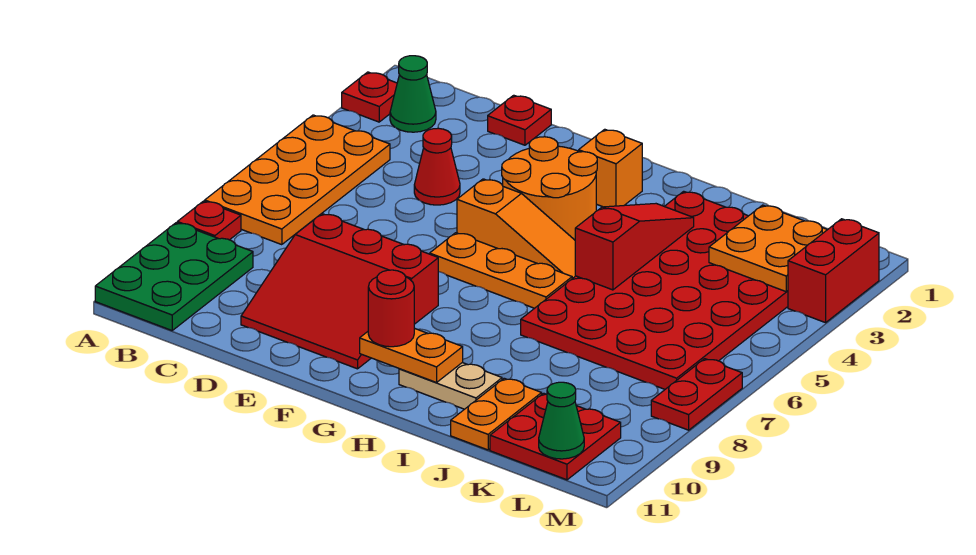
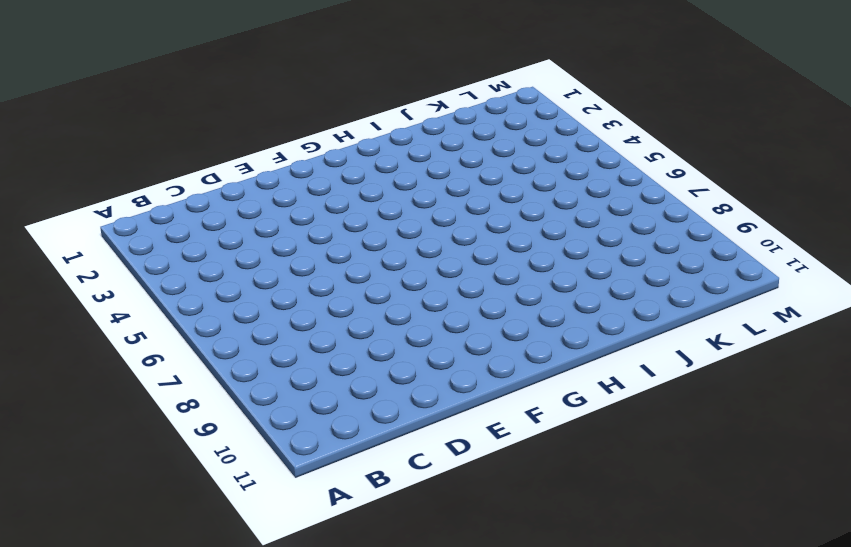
none -> red plate A2 level 1
none -> orange plate A4:B7 level 1
none -> red plate A8 level 1

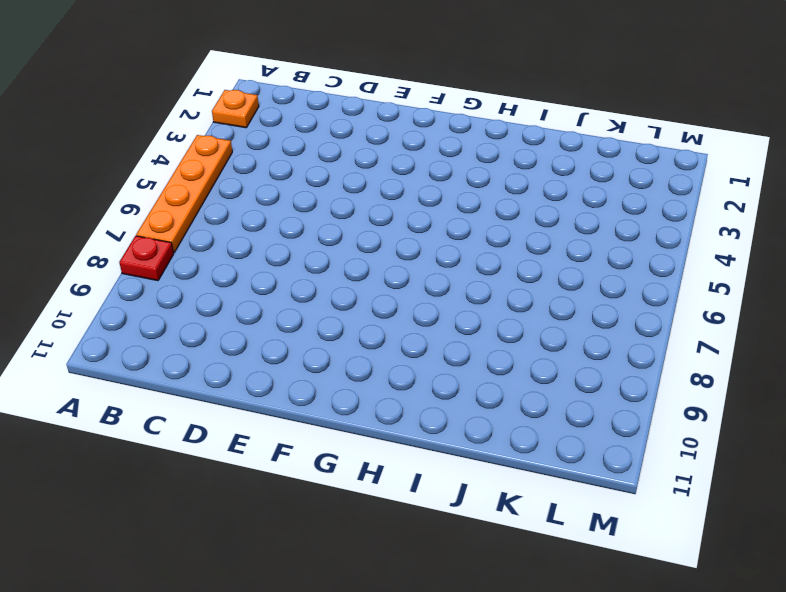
orange plate A2 level 1 -> red plate A2 level 1
orange plate A4:A7 level 1 -> orange plate A4:B7 level 1
none -> green plate A9:B11 level 1
none -> green cone B2 level 1
none -> red plate D1 level 1

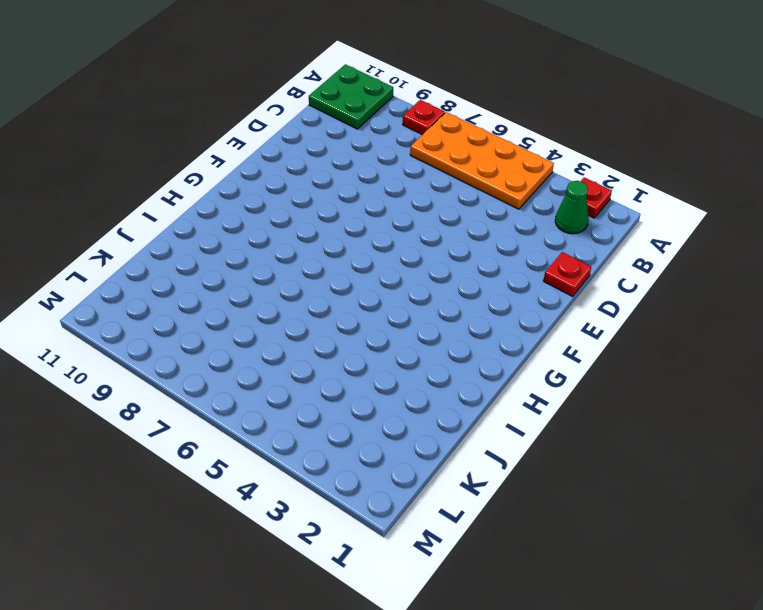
green plate A10:B11 level 1 -> green plate A9:B11 level 1
none -> red cone D4 level 1
none -> red slope D8:F10 level 1 top 8
none -> orange round brick F3:G4 level 1

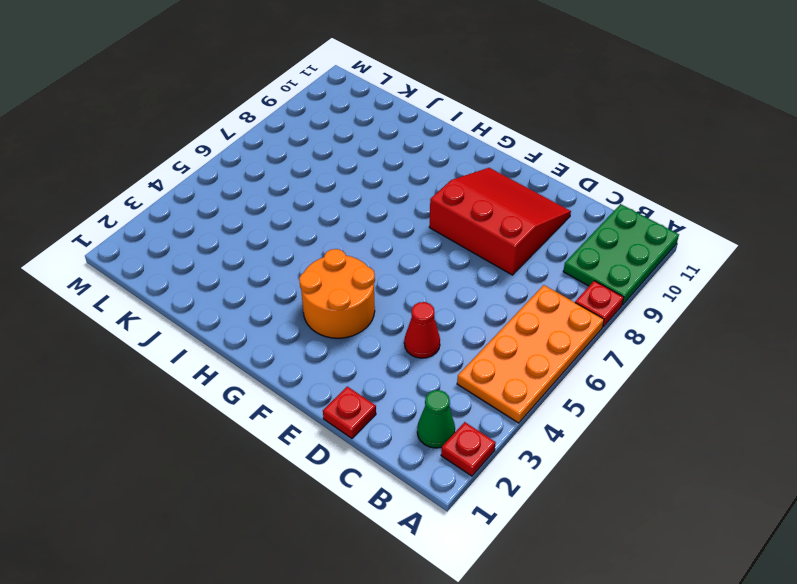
none -> orange slope F5:H5 level 1 top F
none -> orange plate F6:H6 level 1
none -> orange brick G2 level 1

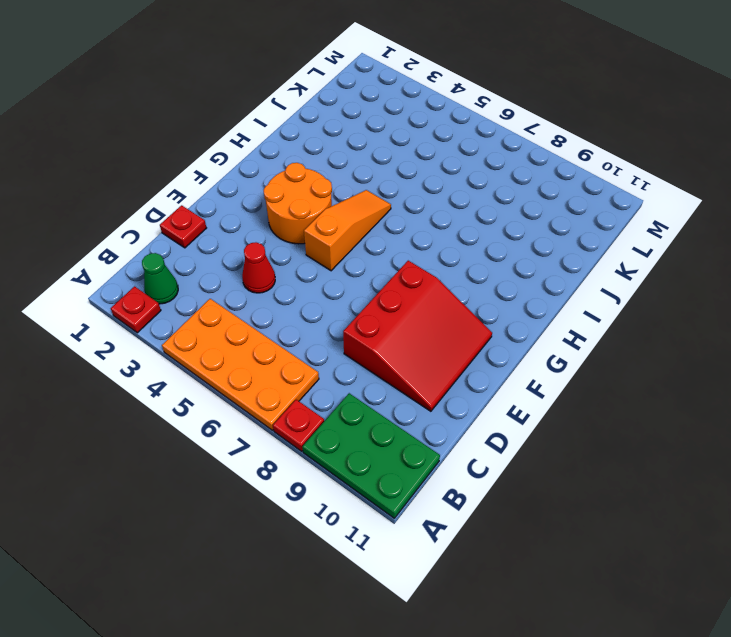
none -> orange plate F6:H6 level 1
none -> orange brick G2 level 1
none -> tan plate H10:I10 level 1

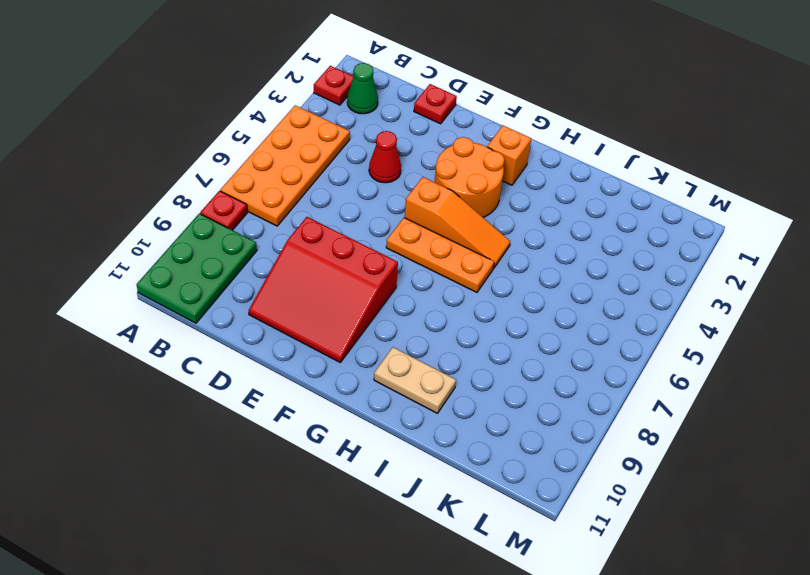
none -> red plate I2:L7 level 1
none -> orange plate J10:J11 level 1
none -> red plate K10:L11 level 1

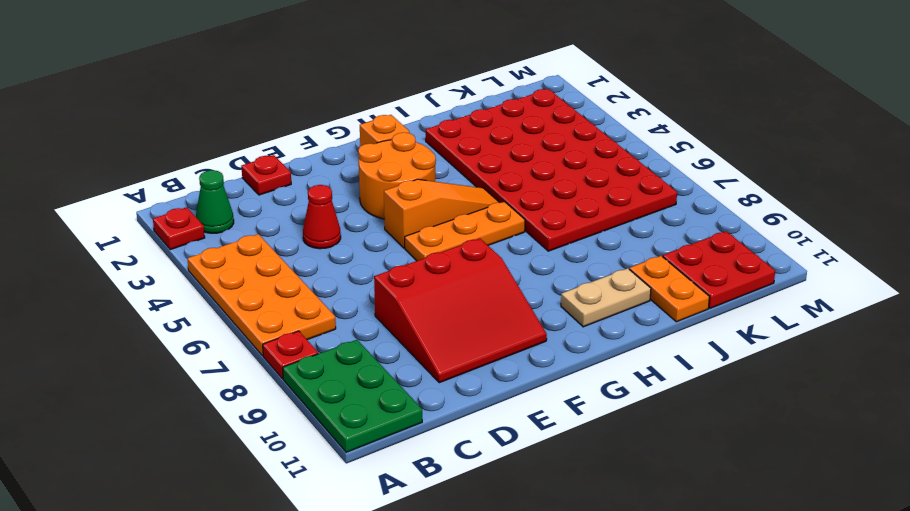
none -> red brick M2:M3 level 1
none -> red plate M7:M8 level 1
none -> orange plate G10:H10 level 2

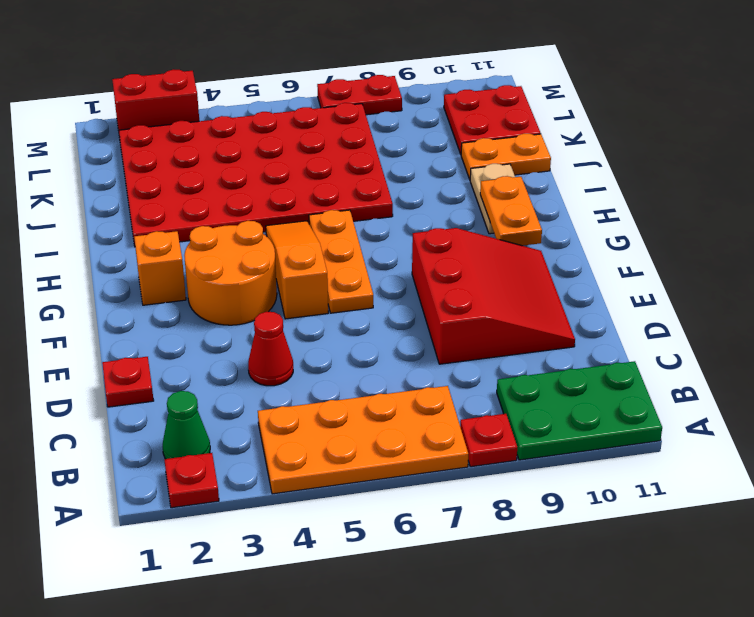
none -> red slope I3:I5 level 2 top 5
none -> orange plate K2:L3 level 2
none -> green cone L11 level 2

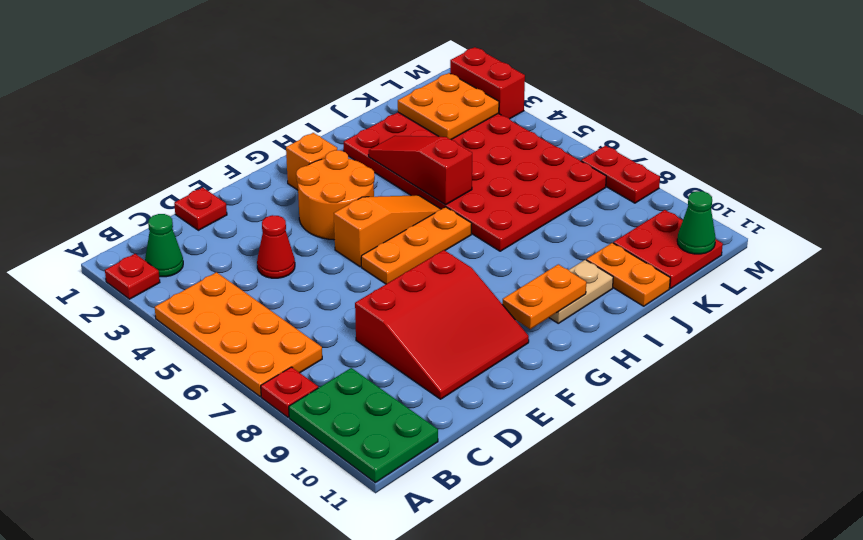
none -> red round brick G10 level 3

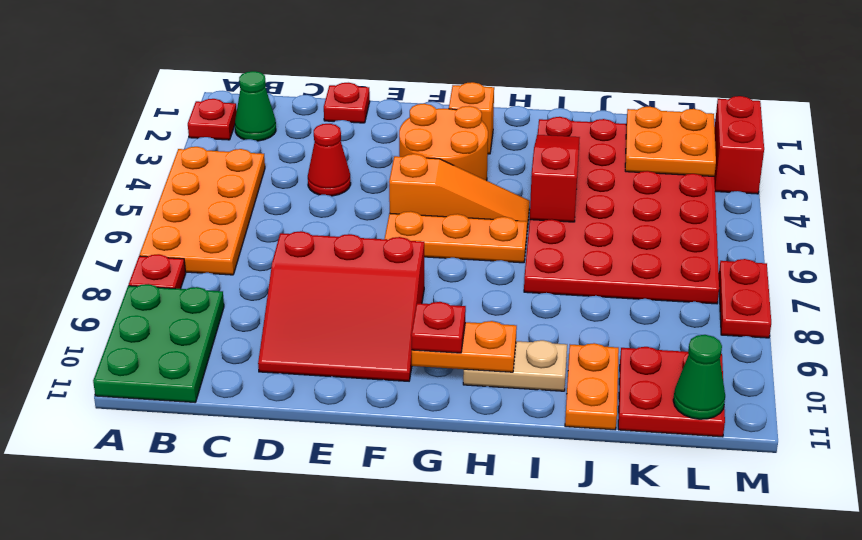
red plate G10 level 3 -> red round brick G10 level 3

